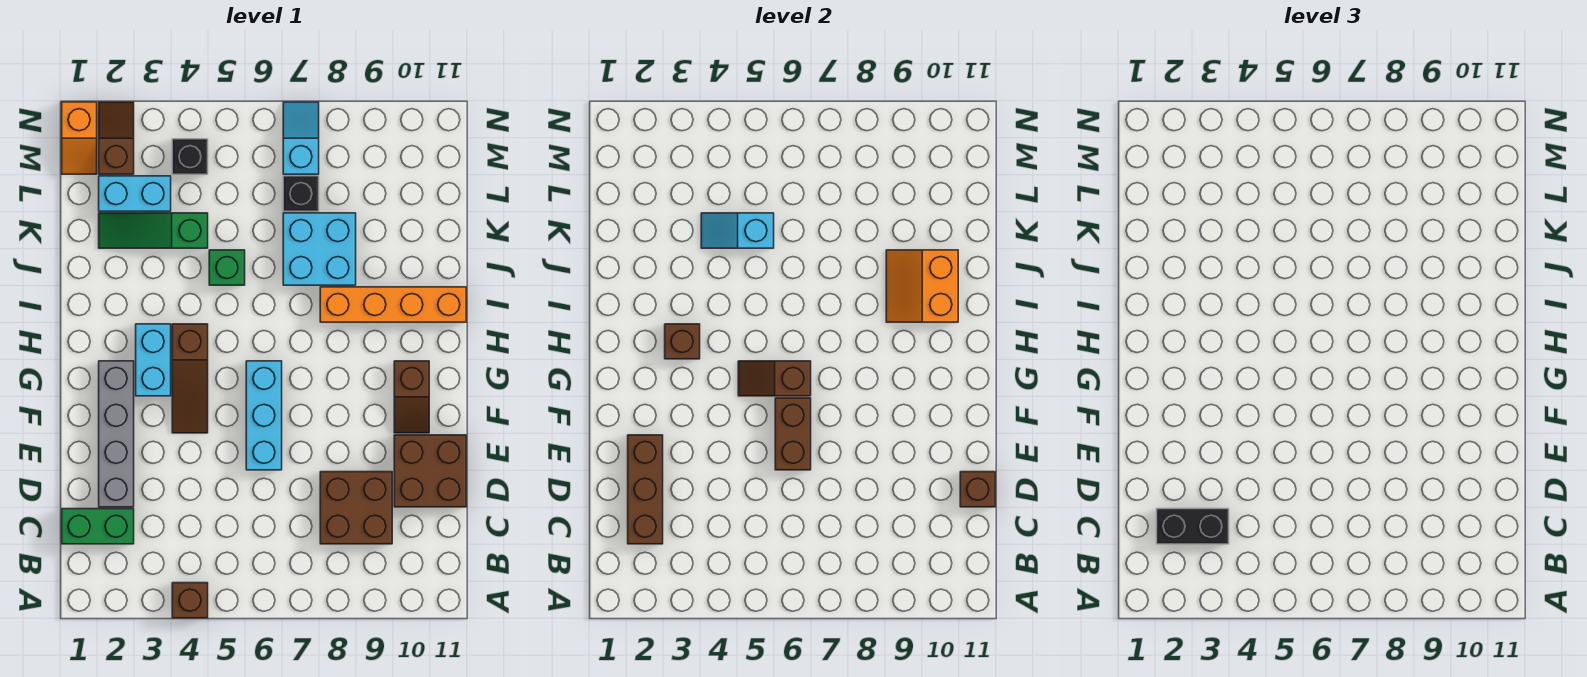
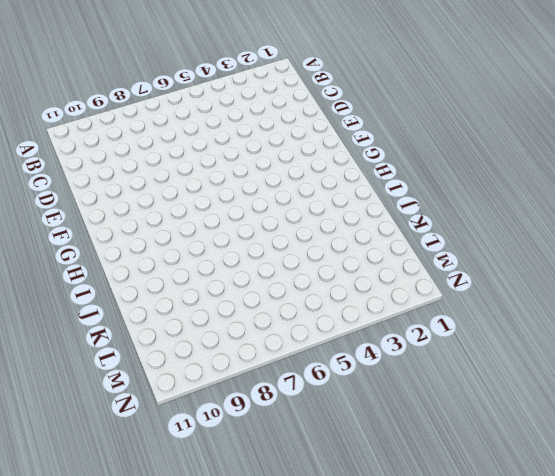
none -> brown brick A4 level 1
none -> green brick C1:C2 level 1
none -> brown brick C8:D9 level 1

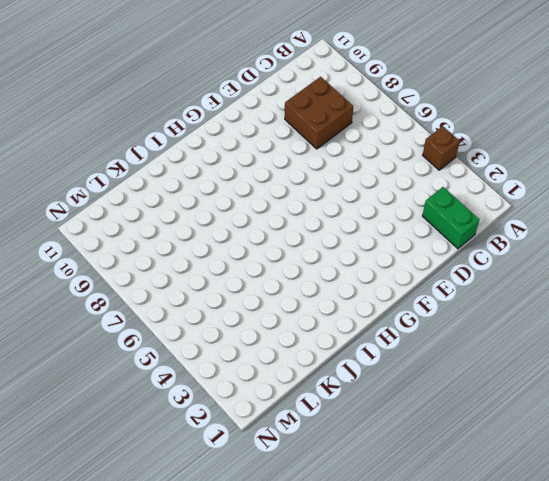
none -> grey brick D2:G2 level 1
none -> brown brick D10:E11 level 1
none -> cyan brick E6:G6 level 1

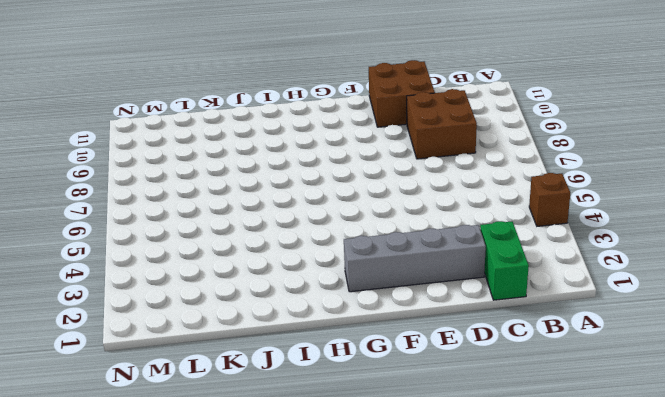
none -> cyan brick E6:G6 level 1
none -> brown slope F4:H4 level 1 top H
none -> brown slope F10:G10 level 1 top G

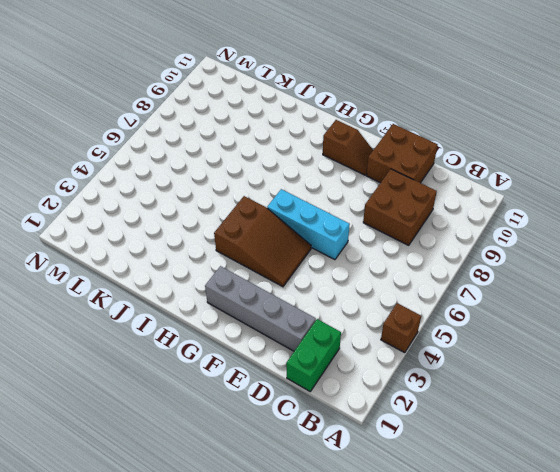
brown slope F4:H5 level 1 top H -> brown slope F4:H4 level 1 top H
none -> cyan brick G3:H3 level 1
none -> orange brick I8:I11 level 1
none -> green brick J5 level 1

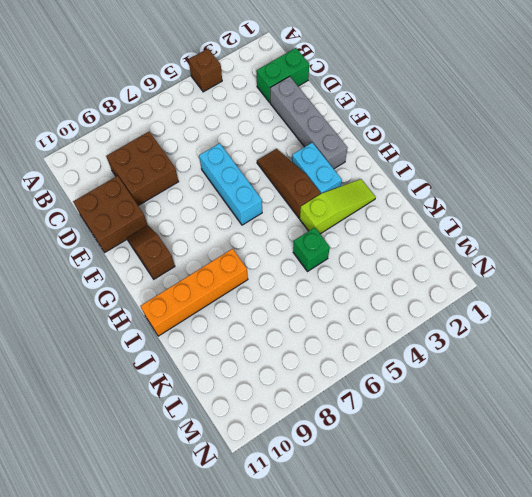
lime slope I2:I4 level 1 top 4 -> none
none -> cyan brick J7:K8 level 1
none -> green slope K2:K4 level 1 top 4
none -> cyan brick L2:L3 level 1

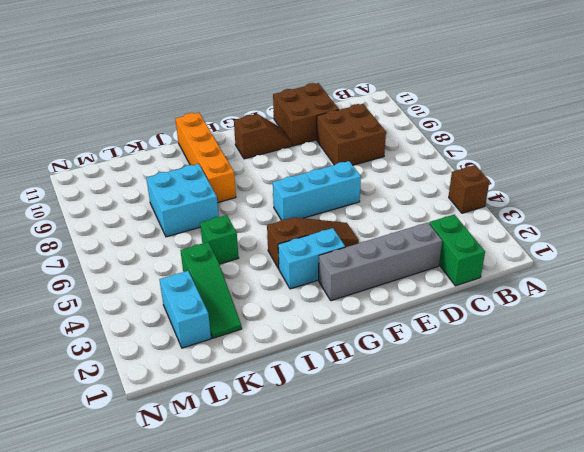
none -> black brick L7 level 1
none -> orange slope M1:N1 level 1 top N
none -> brown slope M2:N2 level 1 top M

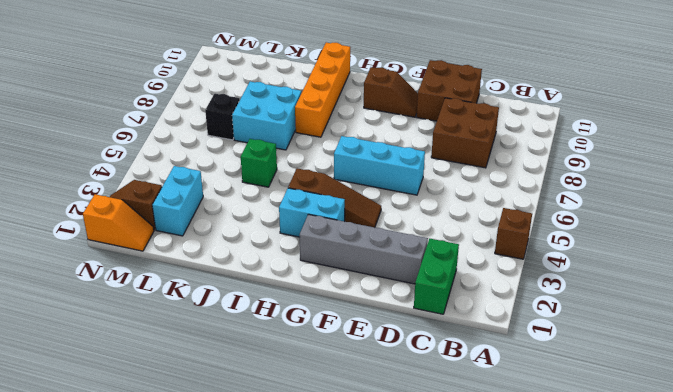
none -> green slope K2:K4 level 1 top 4
none -> black brick M4 level 1
none -> cyan slope M7:N7 level 1 top M

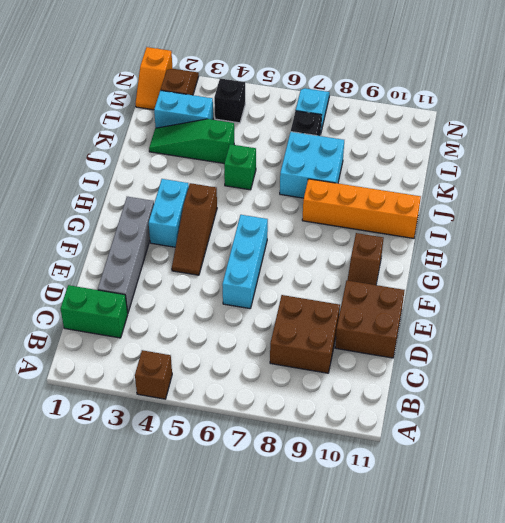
none -> brown brick C2:E2 level 2
none -> brown brick D11 level 2
none -> brown brick E6:F6 level 2

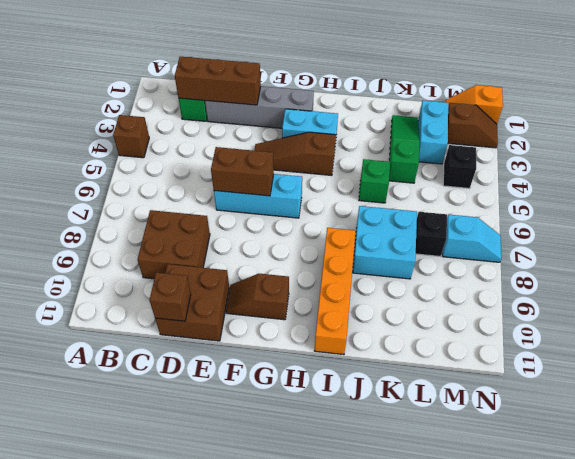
none -> brown slope G5:G6 level 2 top 6
none -> brown brick H3 level 2
none -> orange slope I9:J10 level 2 top 10

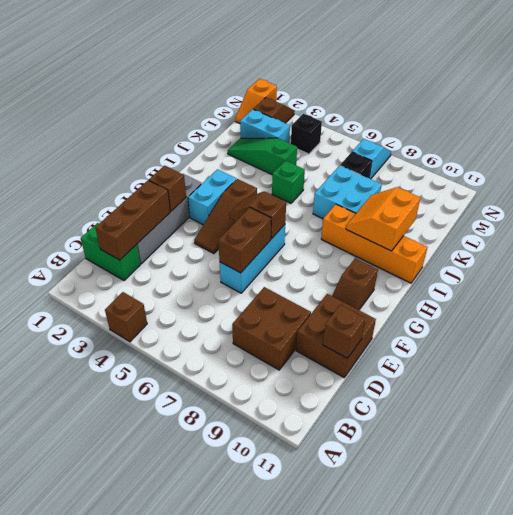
brown brick F2 level 2 -> brown brick H3 level 2
none -> cyan slope K4:K5 level 2 top 5
none -> black brick C2:C3 level 3

